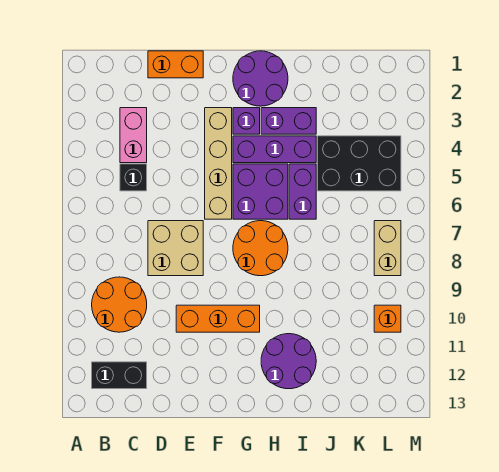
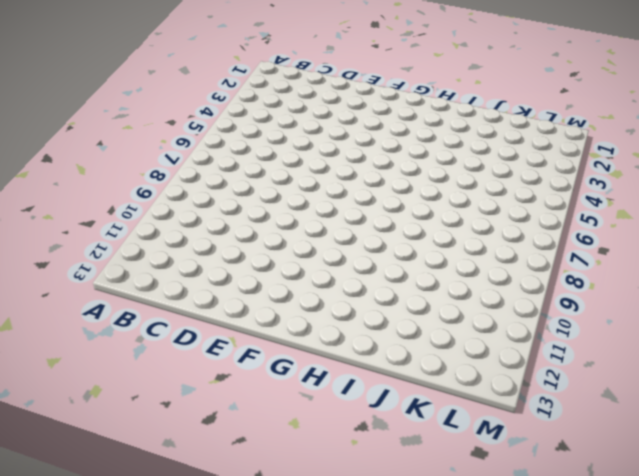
none -> orange round brick B9:C10 level 1
none -> black brick B12:C12 level 1
none -> pink brick C3:C4 level 1

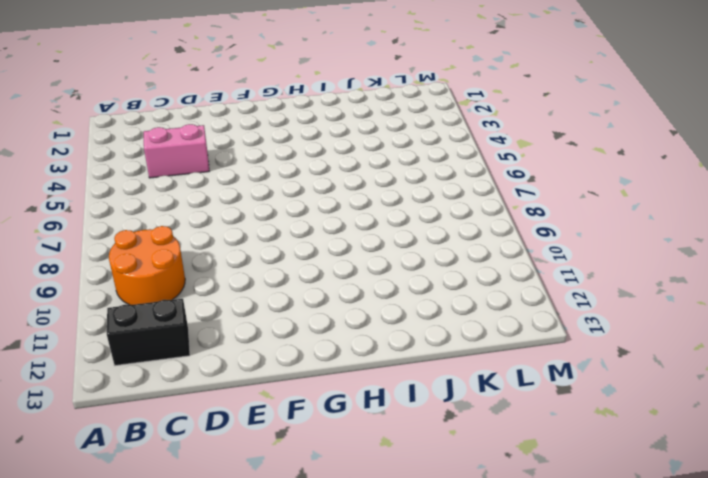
pink brick C4:D4 level 1 -> pink brick C3:C4 level 1
none -> black brick C5 level 1
none -> orange brick D1:E1 level 1
none -> tan brick D7:E8 level 1

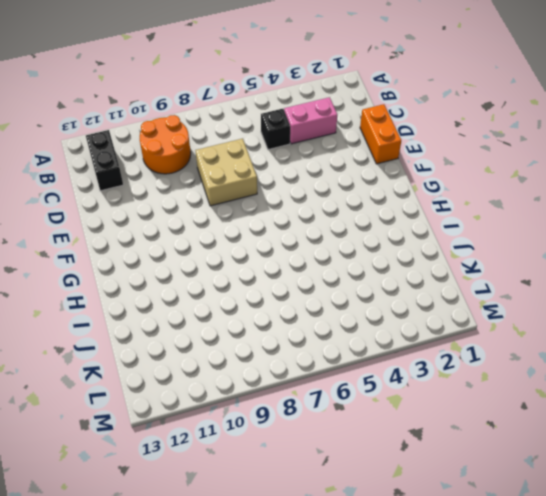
none -> orange brick E10:G10 level 1
none -> tan brick F3:F6 level 1
none -> purple round brick G1:H2 level 1

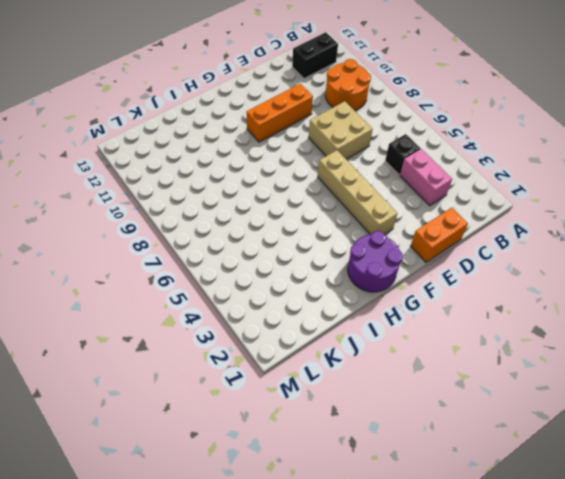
none -> purple brick G3 level 1
none -> purple brick G4:I4 level 1
none -> purple brick G5:H6 level 1

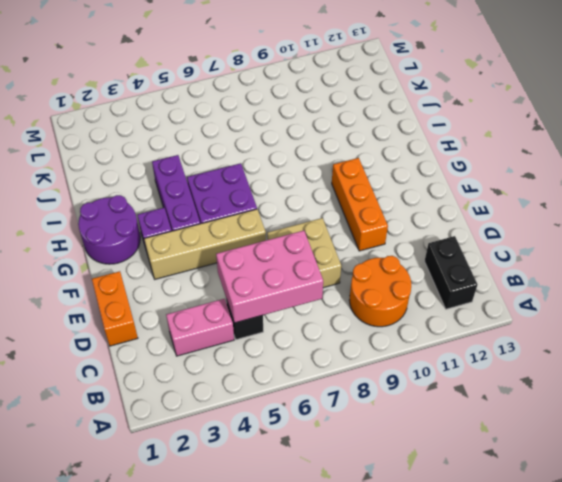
pink brick C5:D7 level 2 -> none
none -> orange round brick G7:H8 level 1
none -> purple brick H3:I3 level 1
none -> purple round brick H11:I12 level 1

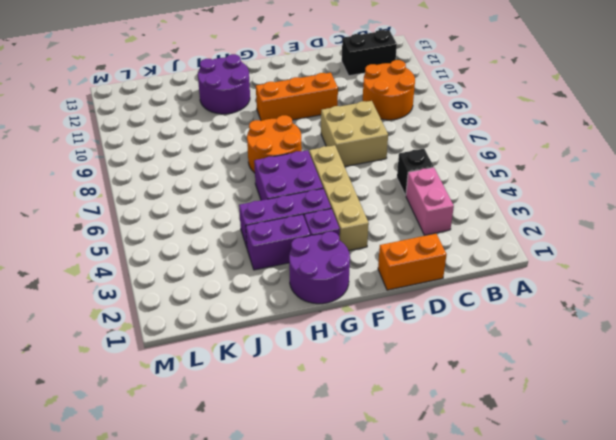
none -> purple brick I5:I6 level 1
none -> black brick J4:L5 level 1
none -> tan brick L7:L8 level 1

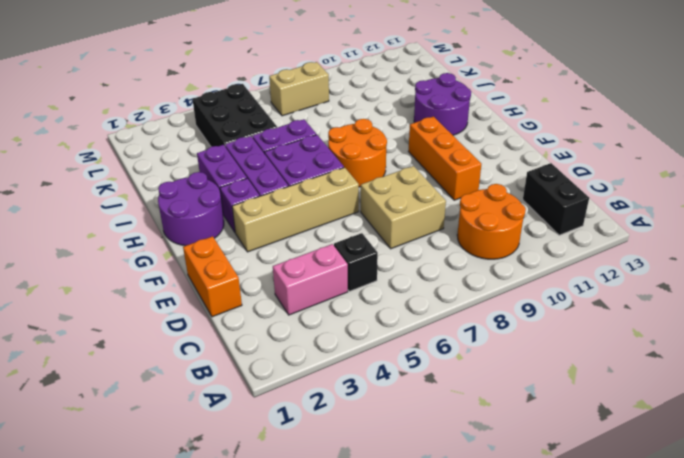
none -> orange brick L10 level 1

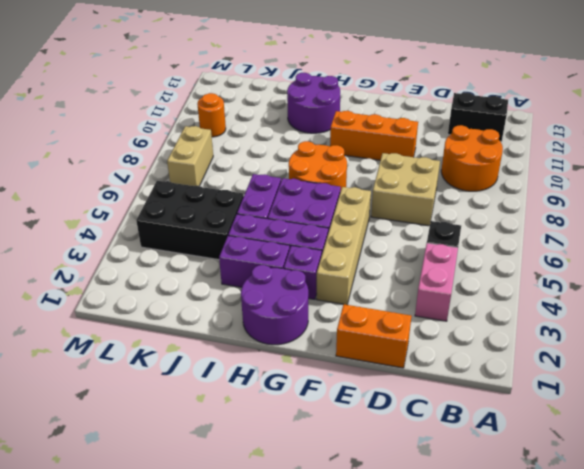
orange round brick L10 level 1 -> orange brick L10 level 1

